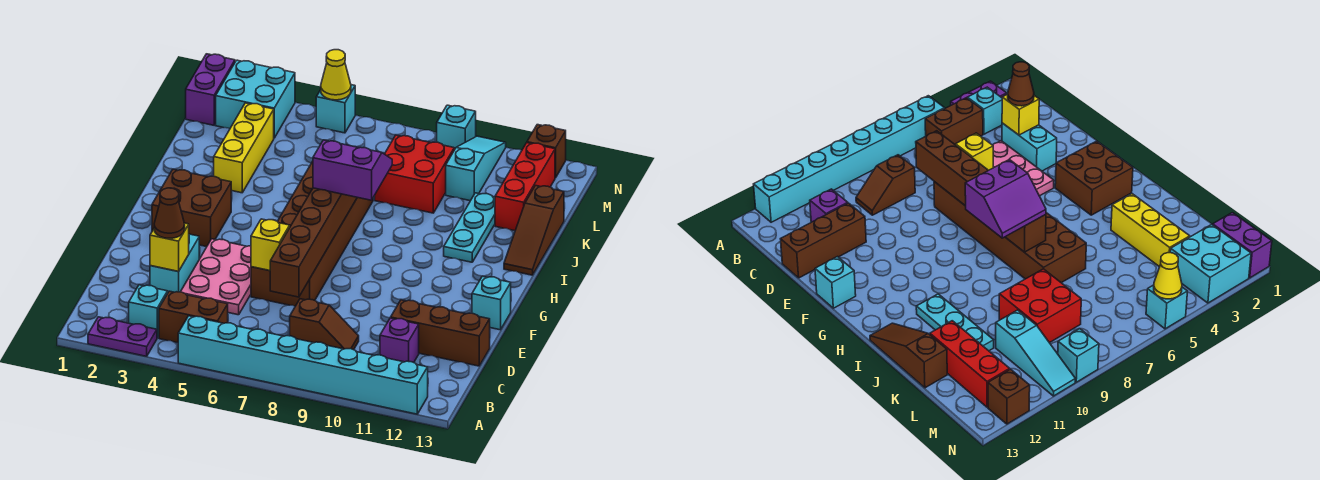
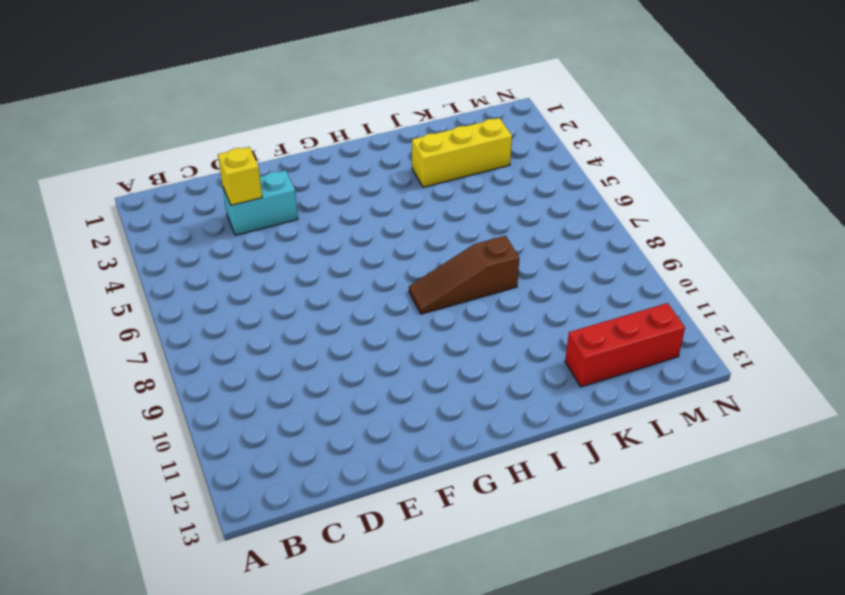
brown slope H8:J8 level 1 top J -> brown slope I13:K13 level 1 top K
none -> purple plate A2:A3 level 1
none -> cyan brick A5:A12 level 1
none -> cyan brick B3 level 1

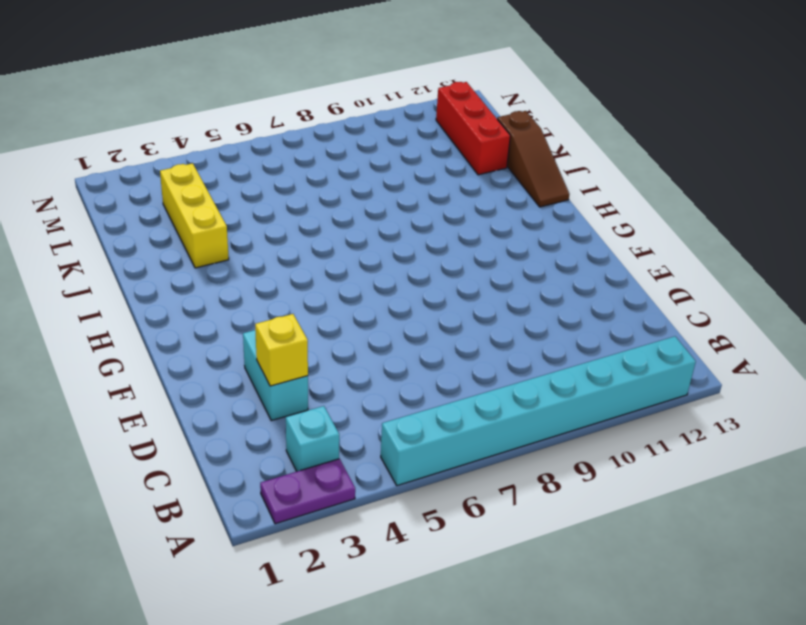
none -> brown brick B4:B5 level 1
none -> brown slope C8:C9 level 1 top 8
none -> purple brick C11 level 1

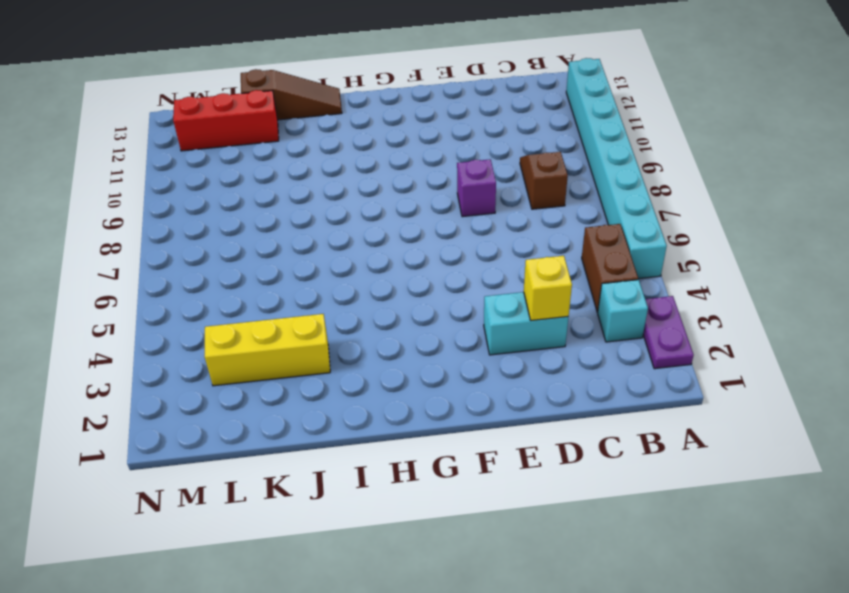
purple brick E8 level 1 -> purple brick C11 level 1
none -> pink plate D4:F5 level 1
none -> brown brick D11:D13 level 1
none -> brown brick E6:J7 level 1

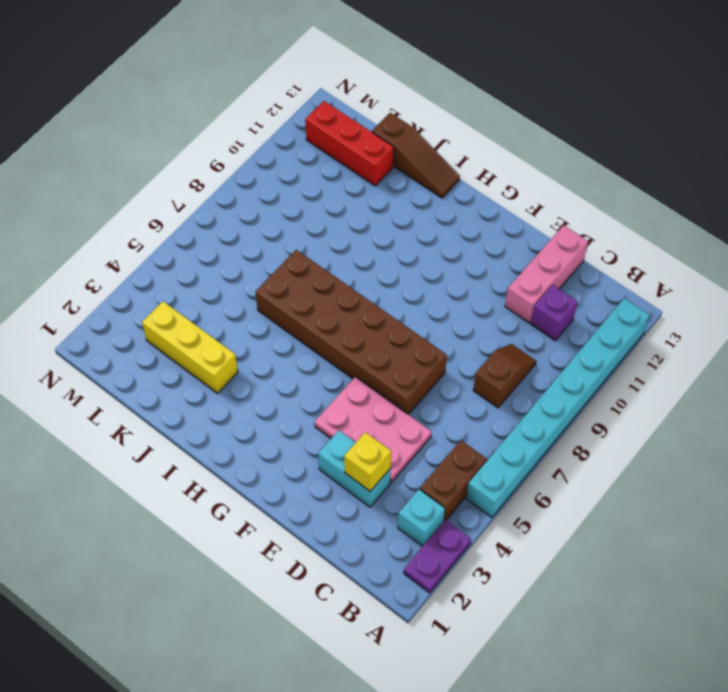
pink brick D11:D13 level 1 -> brown brick D11:D13 level 1
none -> cyan brick F13 level 1
none -> brown brick G2:H3 level 1
none -> cyan plate I11:K11 level 1

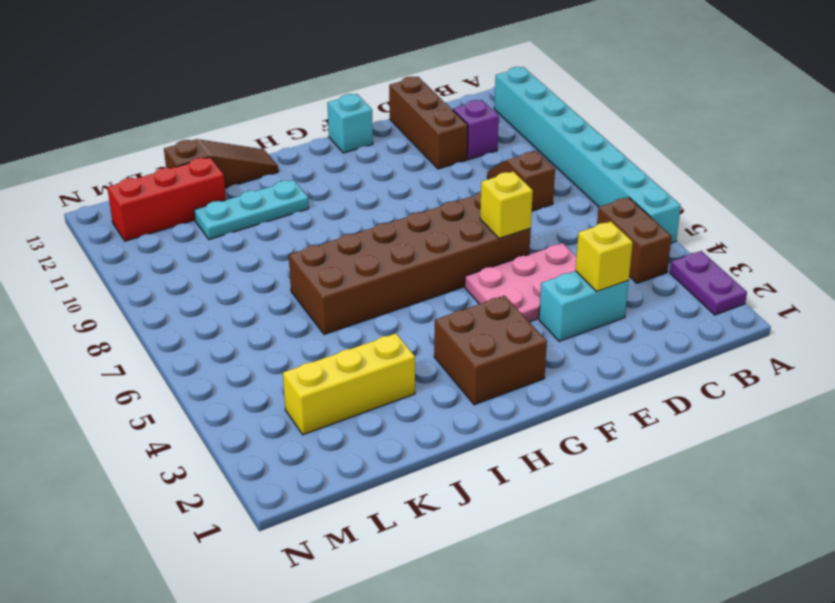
none -> cyan brick B3 level 1
none -> red brick K8:L9 level 1
none -> cyan slope L10:N10 level 1 top L

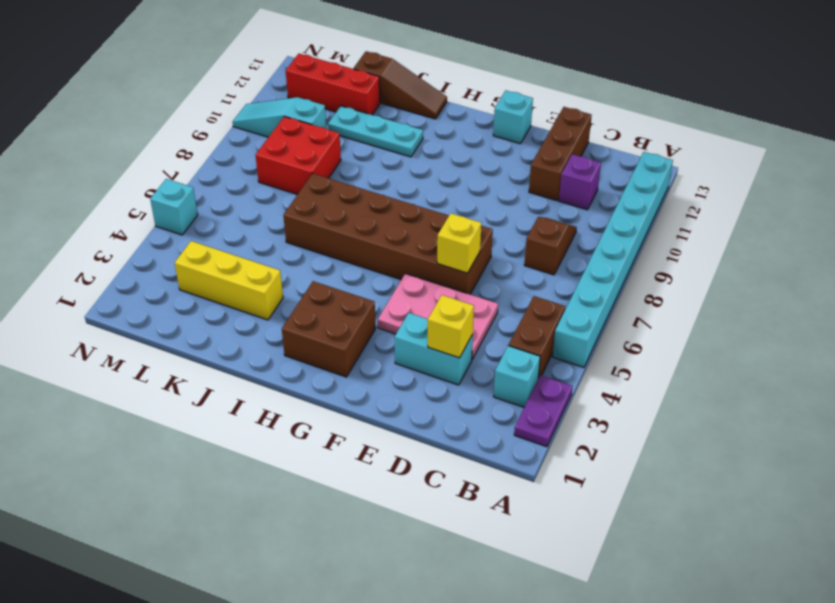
none -> purple brick M1:N1 level 1
none -> cyan brick M2:N3 level 1
none -> cyan brick N9 level 1

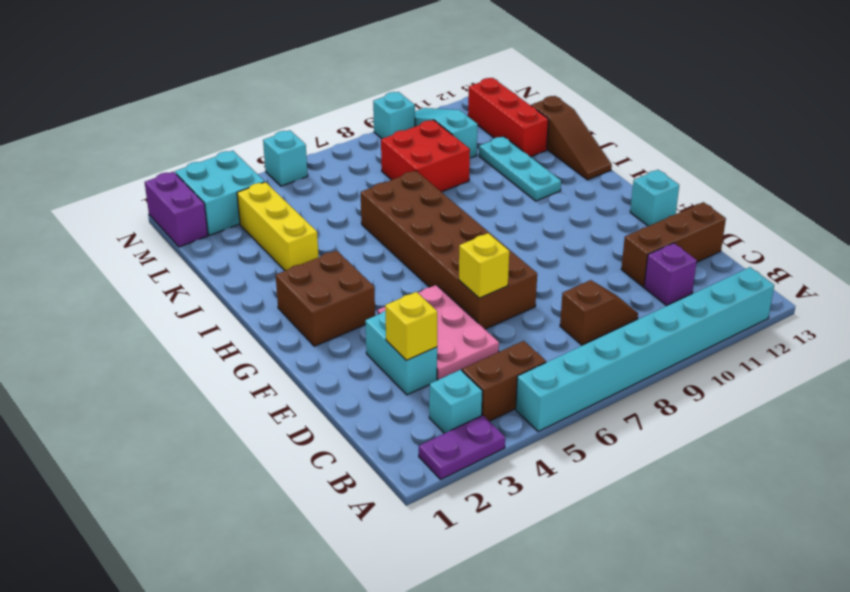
none -> brown brick N12 level 1
none -> brown brick D7:I7 level 2
none -> yellow cone N5 level 2

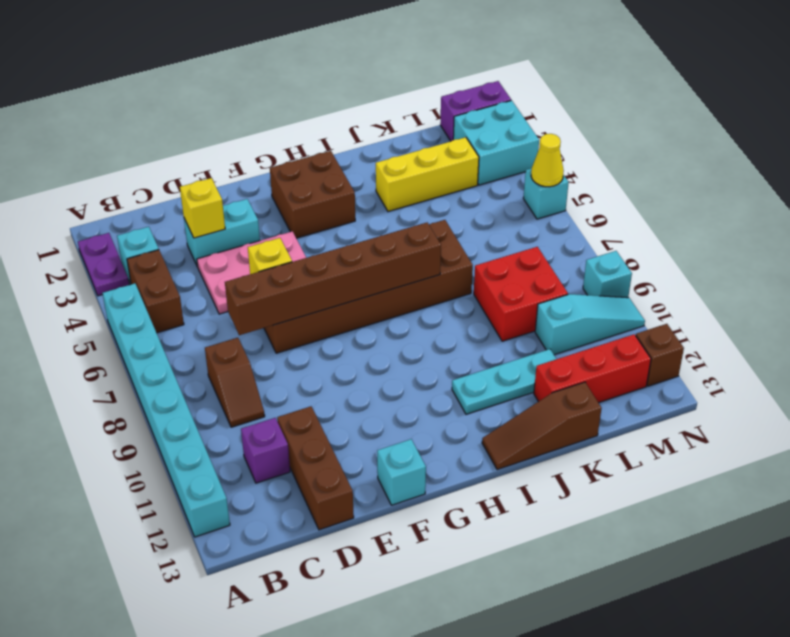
none -> brown cone D3 level 3
none -> purple slope H7:I8 level 3 top H

